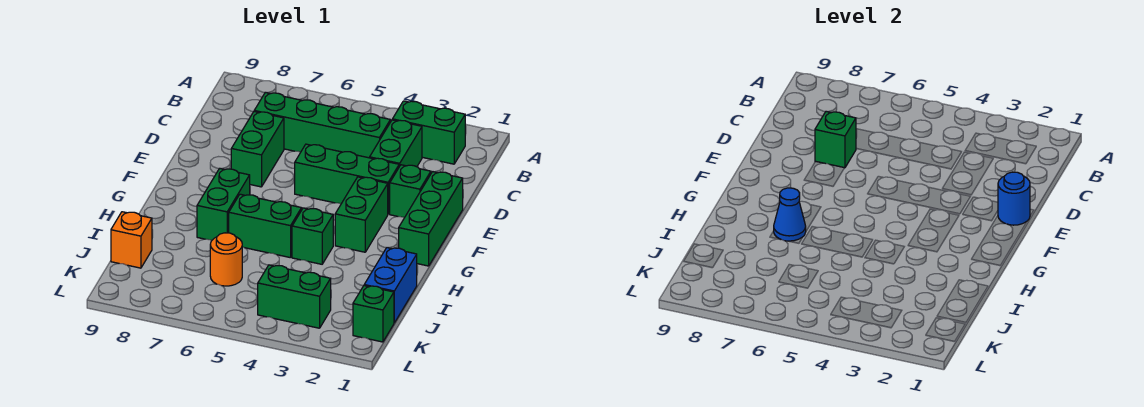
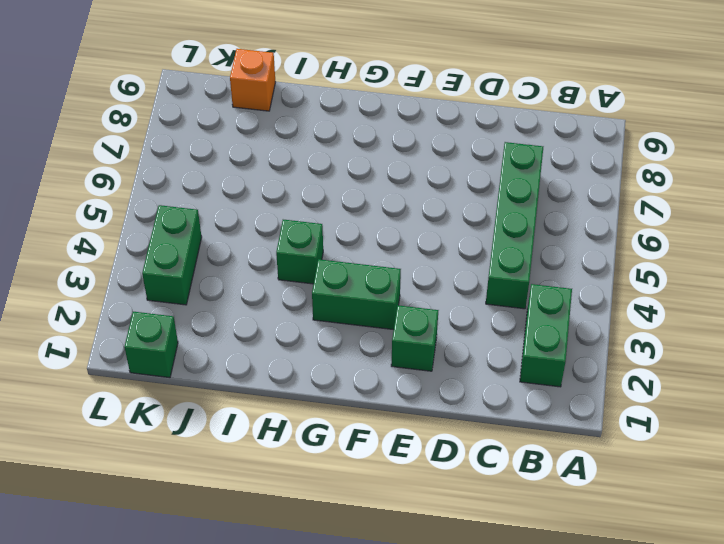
none -> green brick C3:D3 level 1
none -> green brick D7:E7 level 1
none -> green brick E1:G1 level 1

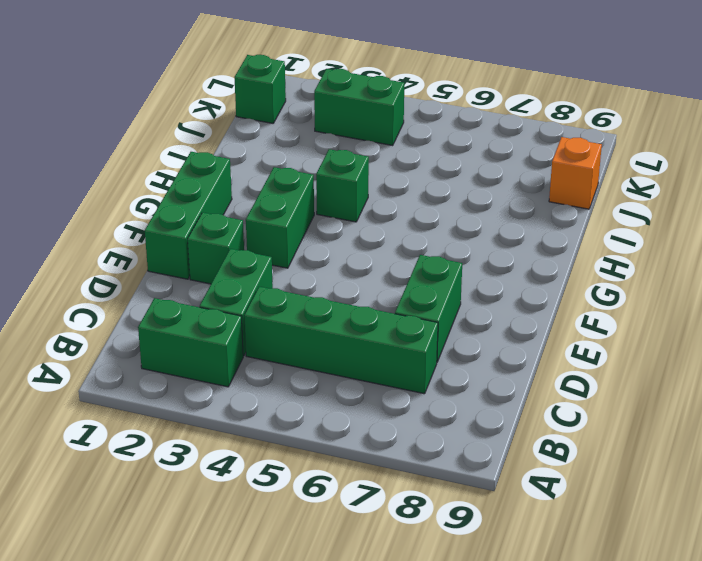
none -> green brick E3:E5 level 1
none -> green brick G7:H7 level 1
none -> green brick H5:H6 level 1

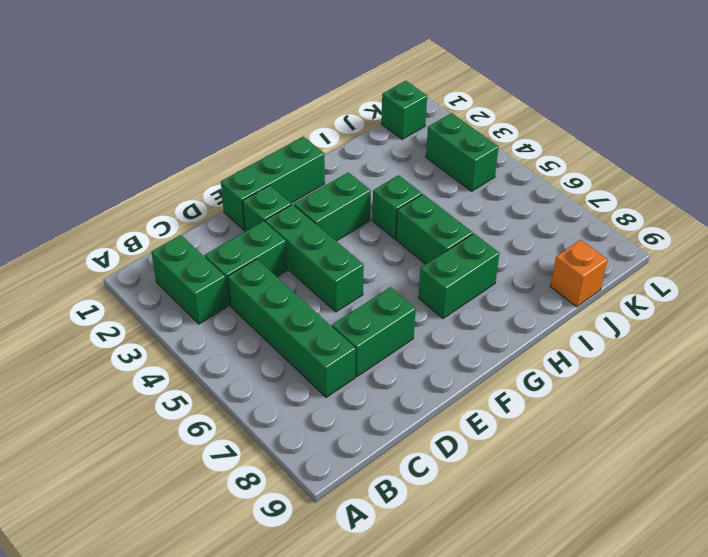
none -> blue brick I1:J1 level 1
none -> orange round brick J6 level 1
none -> green brick D7 level 2

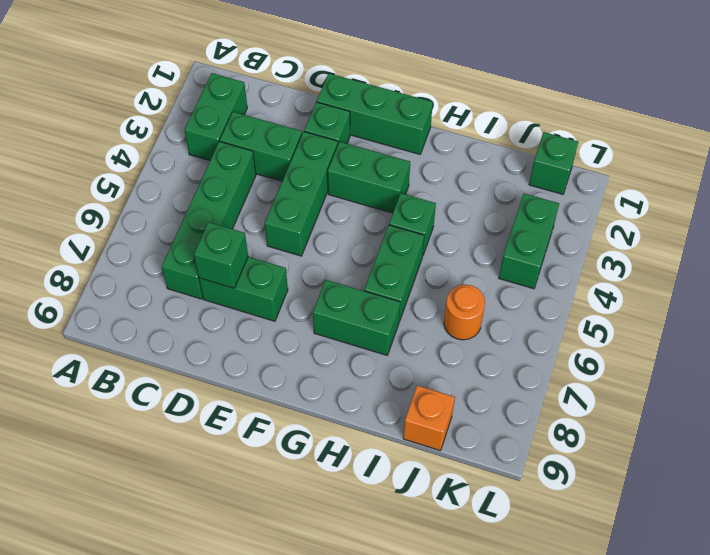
none -> blue brick I1:J1 level 1
none -> blue round brick E1 level 2
none -> blue cone H7 level 2

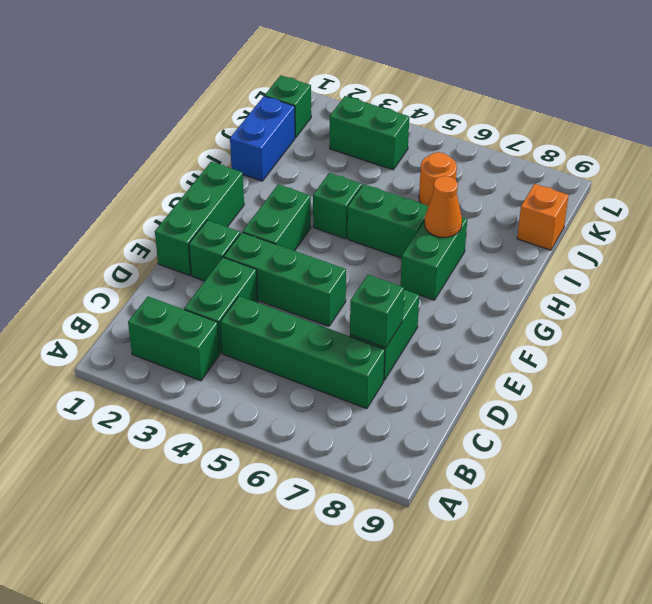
orange cone H7 level 2 -> blue cone H7 level 2
none -> blue round brick E1 level 2

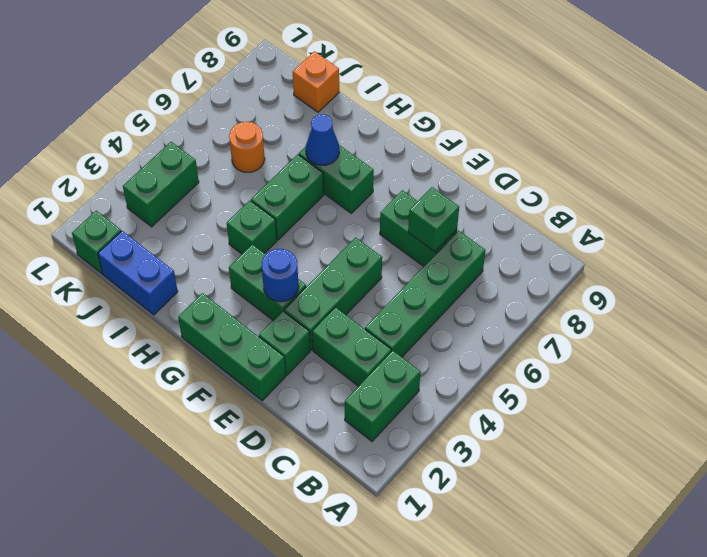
blue round brick F3 level 2 -> blue round brick E1 level 2

